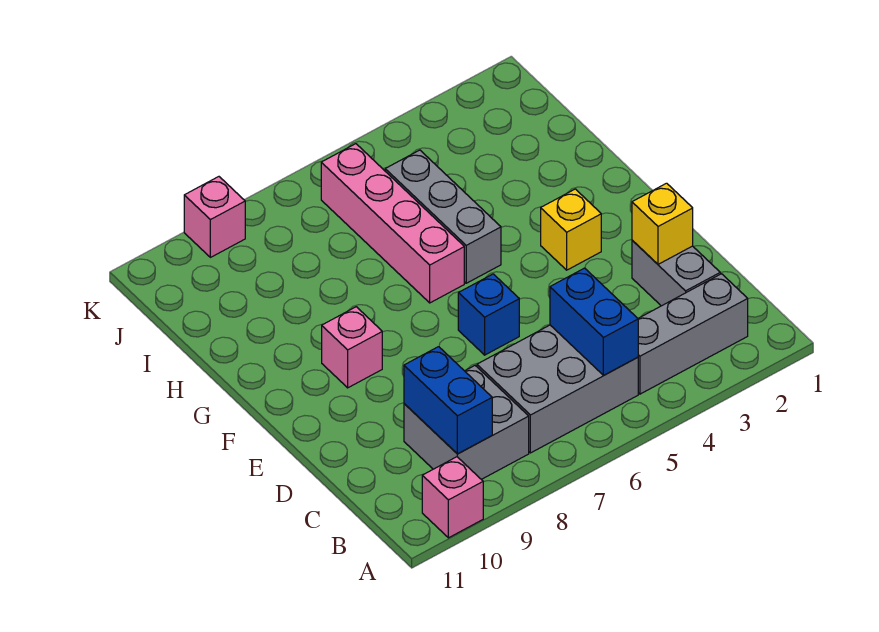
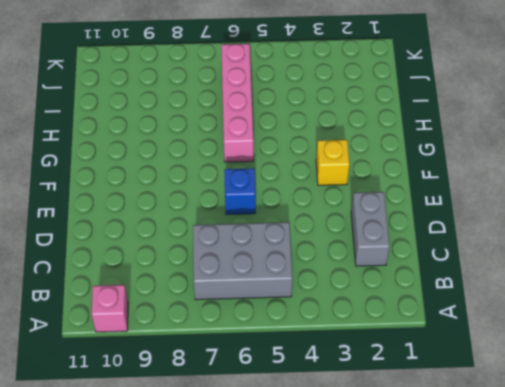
none -> grey brick B2:B4 level 1
none -> grey brick B8:C9 level 1
none -> pink brick F9 level 1

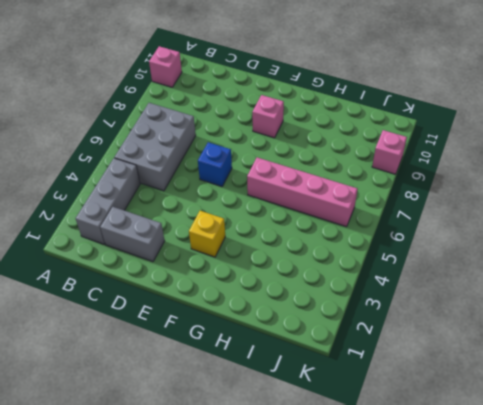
none -> grey brick B8:C9 level 1
none -> grey brick G5:I5 level 1
none -> blue brick B5:C5 level 2

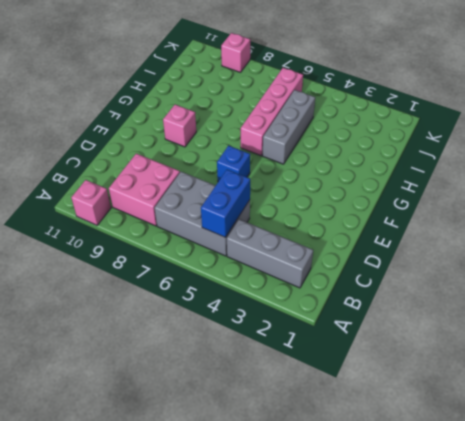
pink brick B8:C9 level 1 -> grey brick B8:C9 level 1
none -> grey brick C2:D2 level 1
none -> yellow brick F3 level 1
none -> blue brick B9:C9 level 2

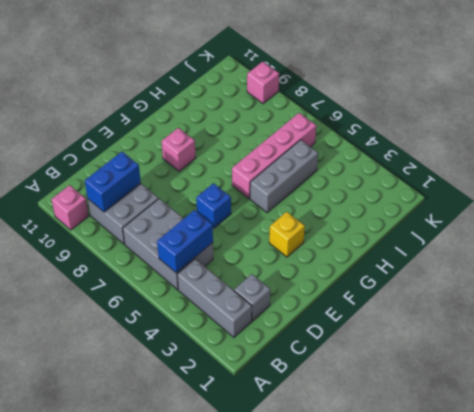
grey brick C2 level 1 -> grey brick C2:D2 level 1
none -> yellow brick D2 level 2

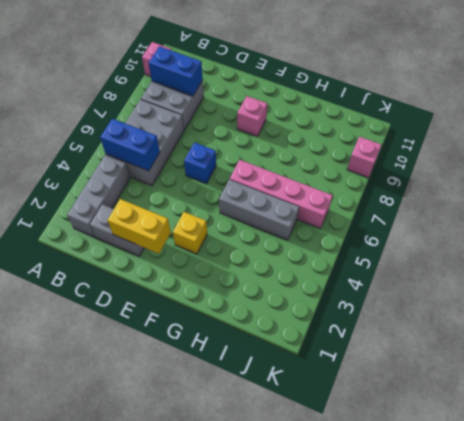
yellow brick D2:E2 level 2 -> yellow brick D2 level 2

